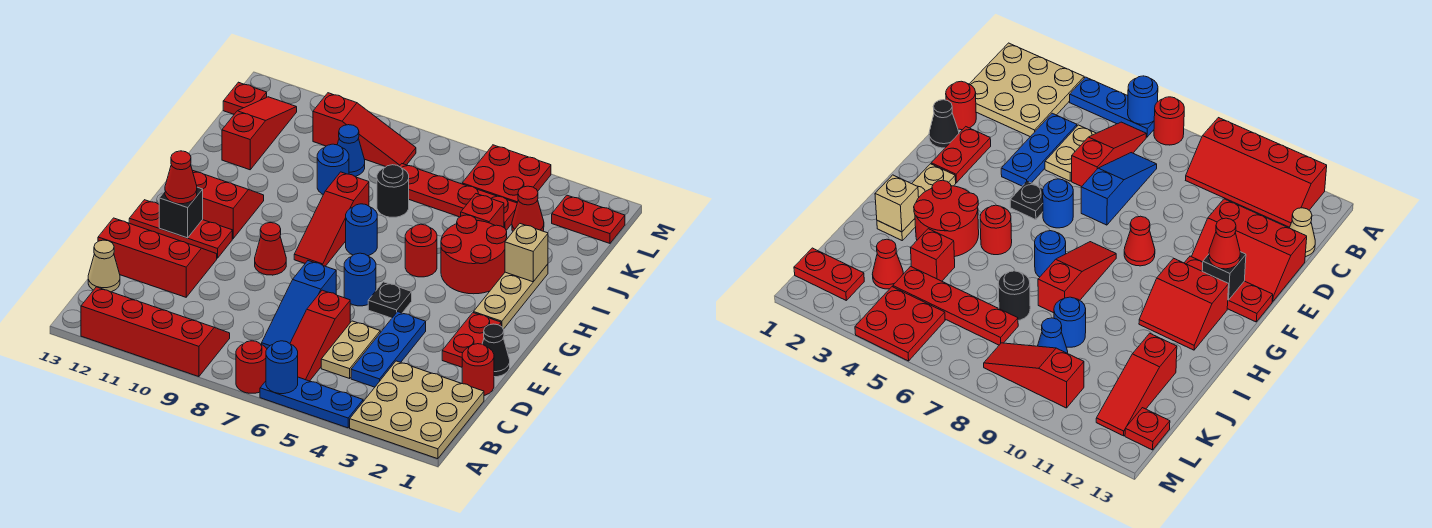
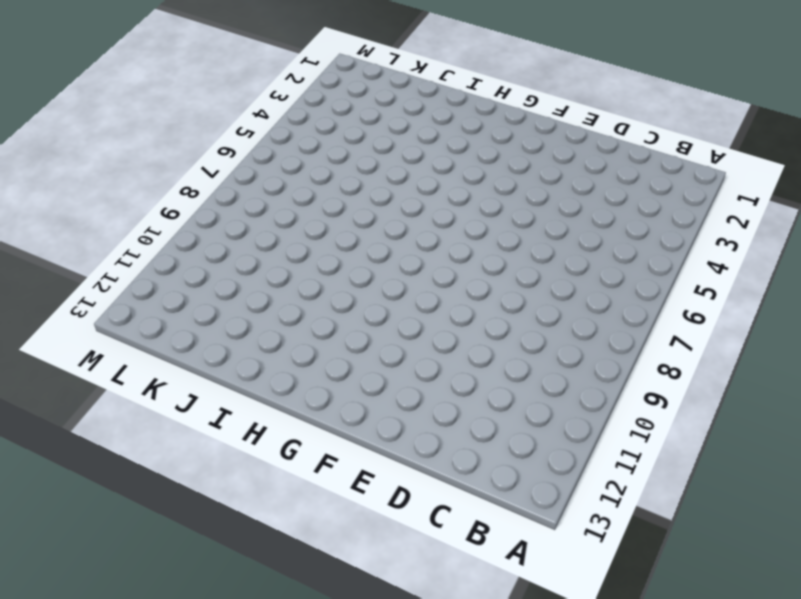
none -> tan plate A1:C3 level 1
none -> blue plate A4:A6 level 1
none -> red round brick A7 level 1
none -> red slope A9:B12 level 1 top A

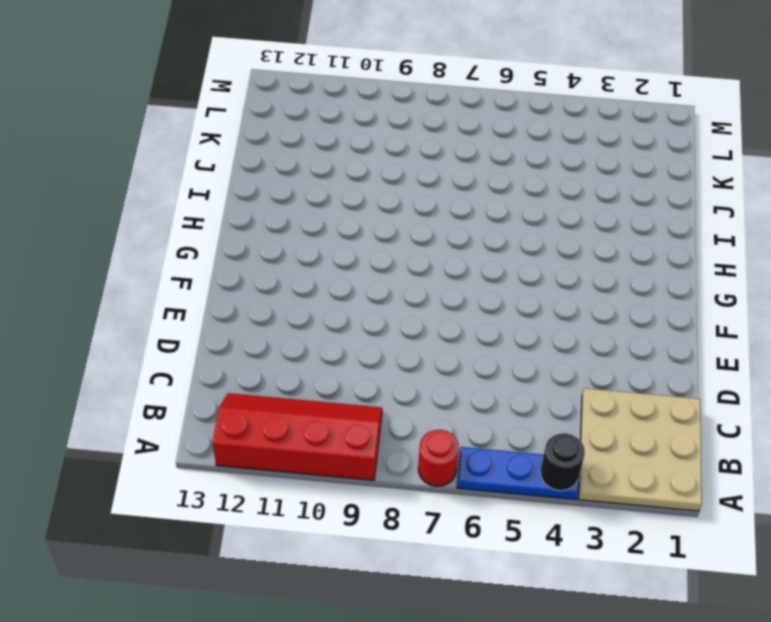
black round brick A4 level 2 -> black round brick J7 level 1
none -> red slope B6:D6 level 1 top D
none -> blue plate C4:E4 level 1
none -> tan plate C5:D5 level 1
none -> blue slope C7:E7 level 1 top E

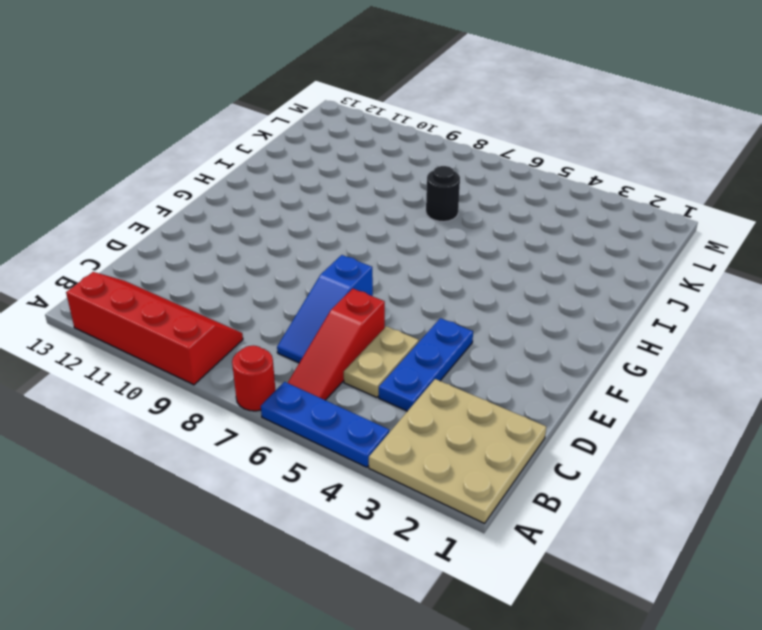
none -> tan cone C13 level 1
none -> red round brick D1 level 1
none -> red slope D11:E13 level 1 top D
none -> black cone E1 level 1

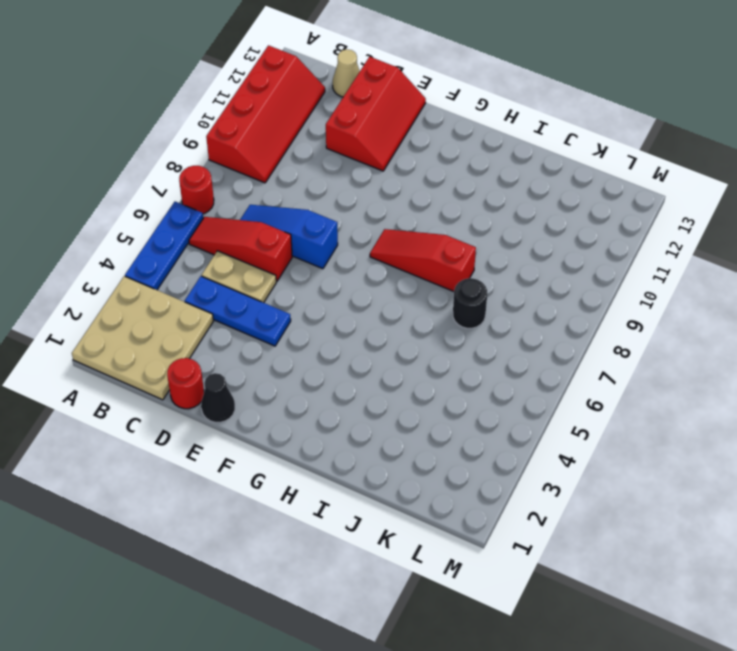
none -> red plate E2:F2 level 1
none -> black plate F5 level 1
none -> blue round brick F6 level 1
none -> red cone F9 level 1

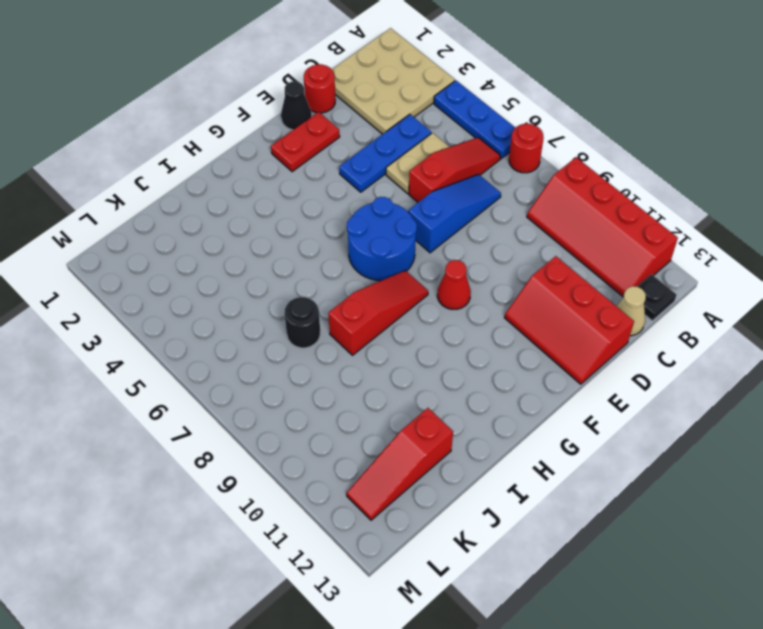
black plate B13 level 1 -> black plate F5 level 1
blue round brick F6:G7 level 1 -> blue round brick F6 level 1
none -> red plate F11:F13 level 1
none -> tan plate G2:I2 level 1
none -> red slope G11:H12 level 1 top G
none -> red round brick H3:I4 level 1

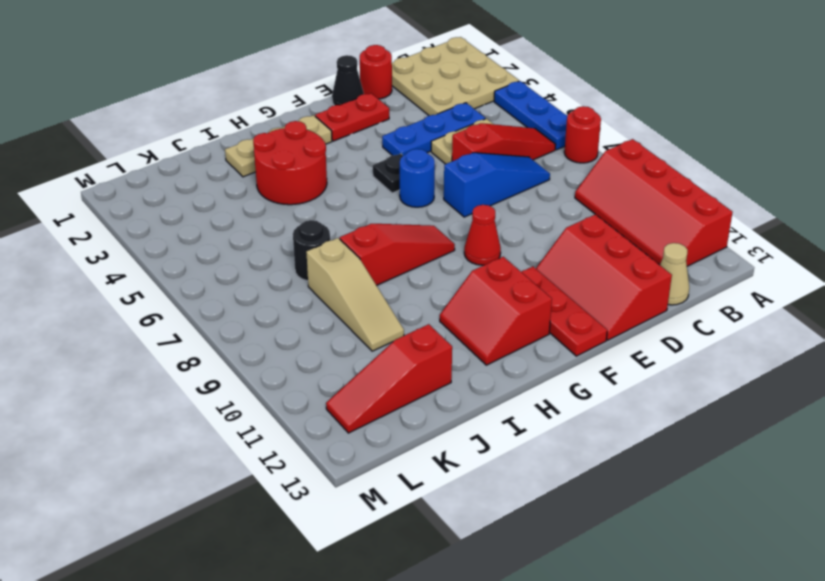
tan slope J8:J10 level 1 top 8 -> blue round brick J9 level 1
none -> red round brick H5 level 1
none -> blue round brick H7 level 1
none -> red brick J4 level 1
none -> red cone K3 level 1

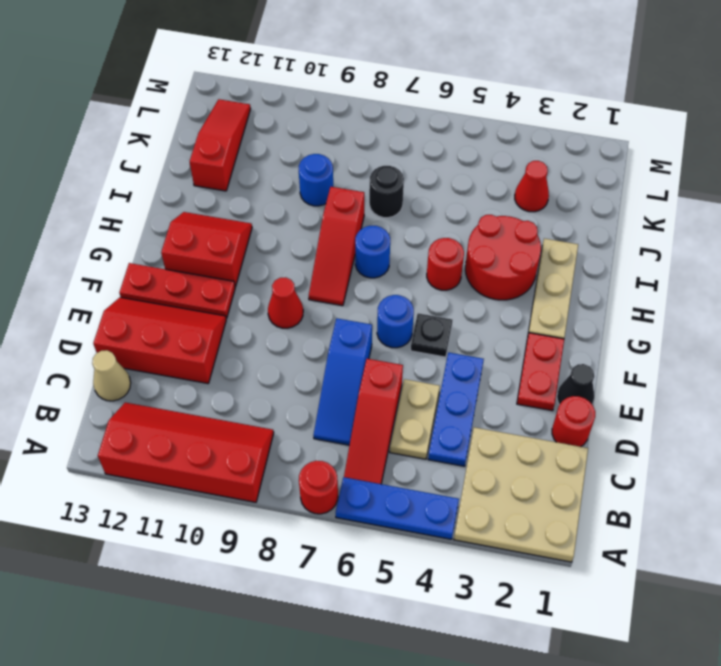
none -> red brick J4 level 1
none -> red plate K4:K7 level 1
none -> blue cone K9 level 1
none -> red plate L1:L2 level 1

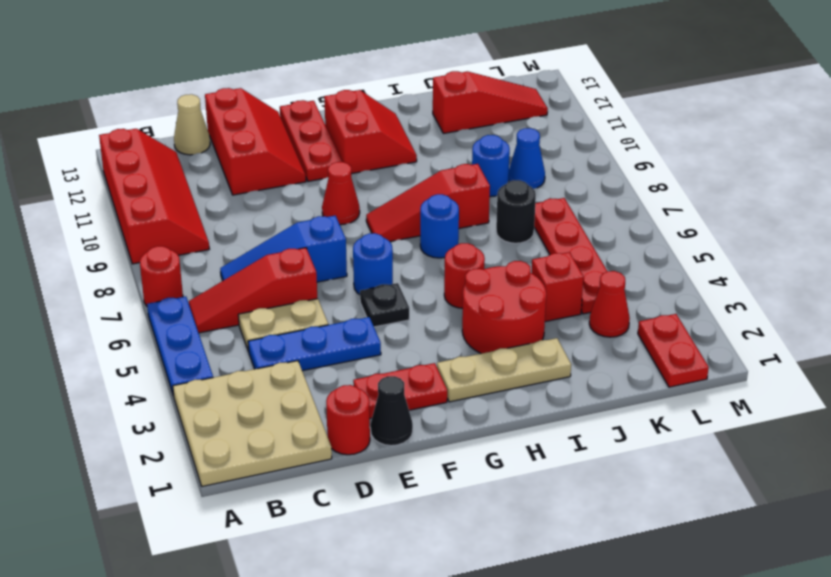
none -> red plate L4:M5 level 1
none -> red slope L8:L10 level 1 top 10
none -> red plate L13 level 1
none -> blue round brick A6 level 2

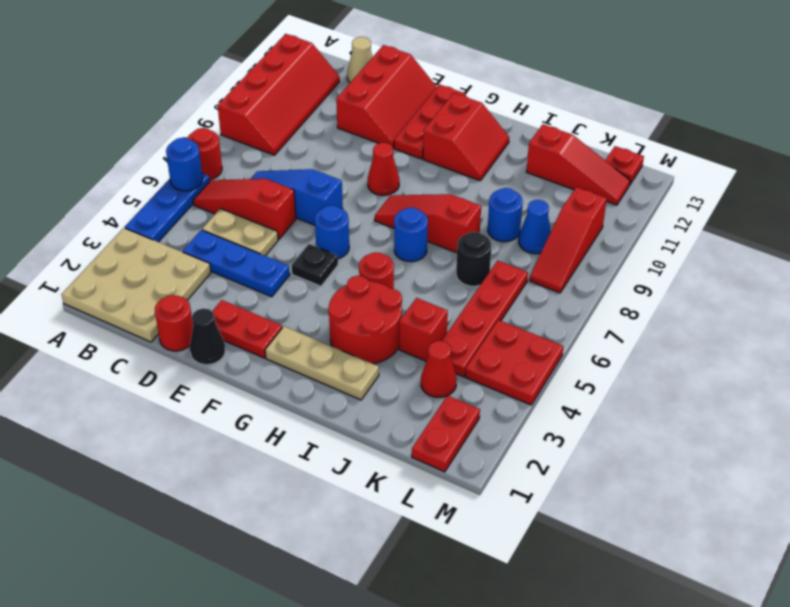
none -> black brick F12 level 2
none -> tan brick I2 level 2
none -> red cone F12 level 3

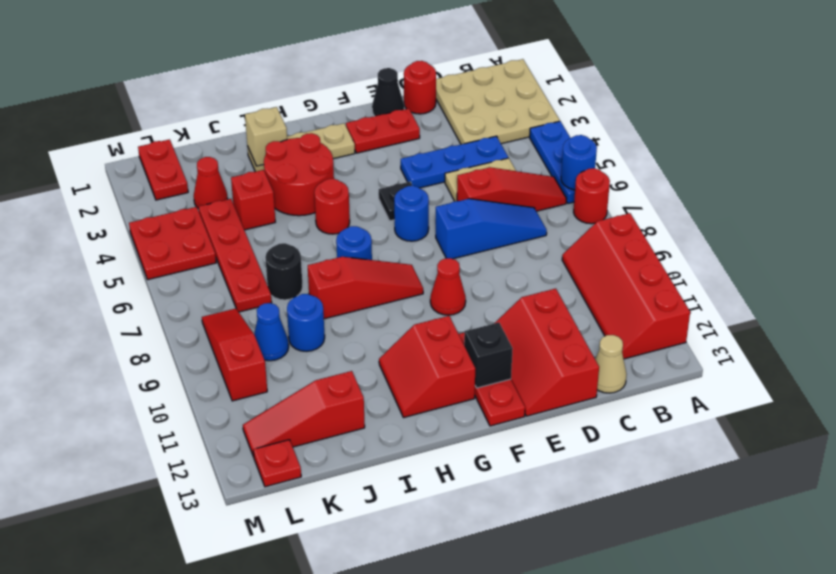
none -> red cone F12 level 3

